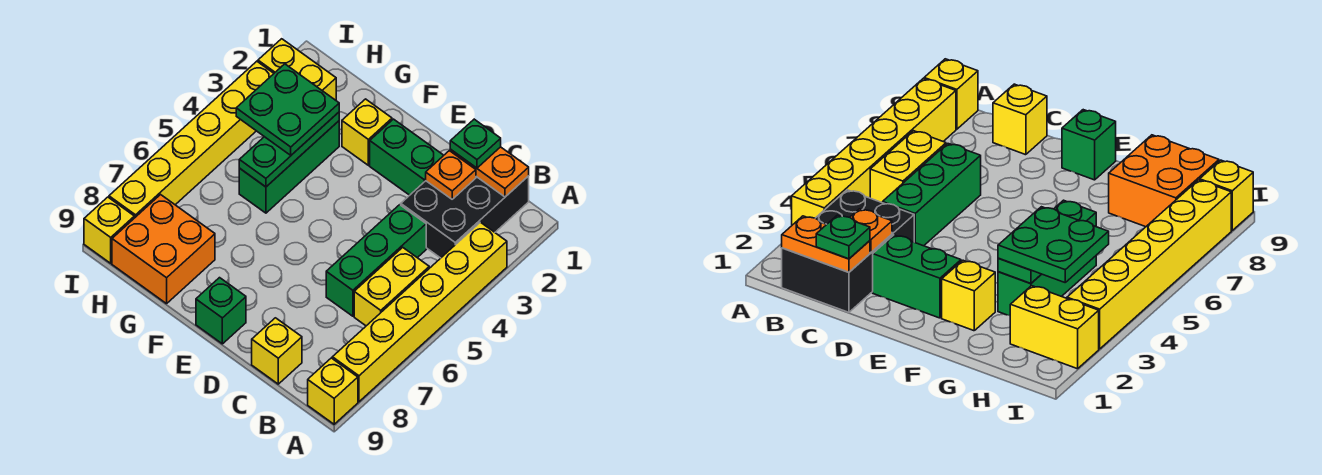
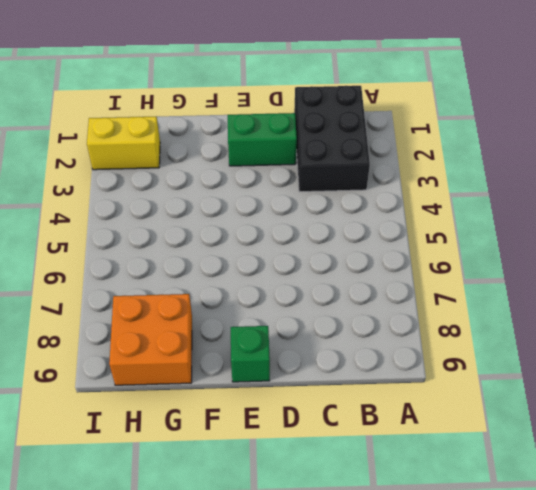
none -> yellow brick A3:A8 level 1
none -> yellow brick A9 level 1
none -> yellow brick B5:B6 level 1

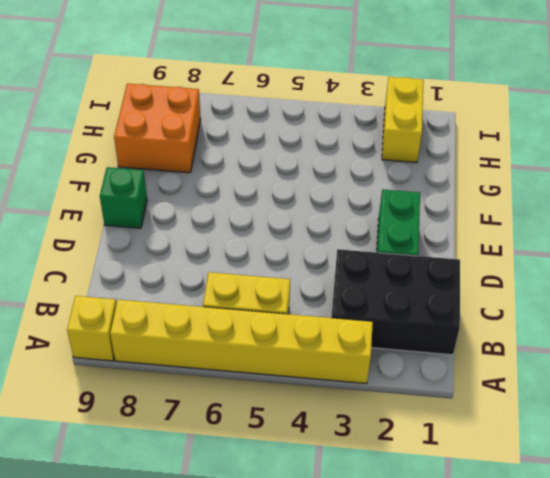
none -> green brick C4:C6 level 1
none -> yellow brick C9 level 1
none -> yellow brick F2 level 1

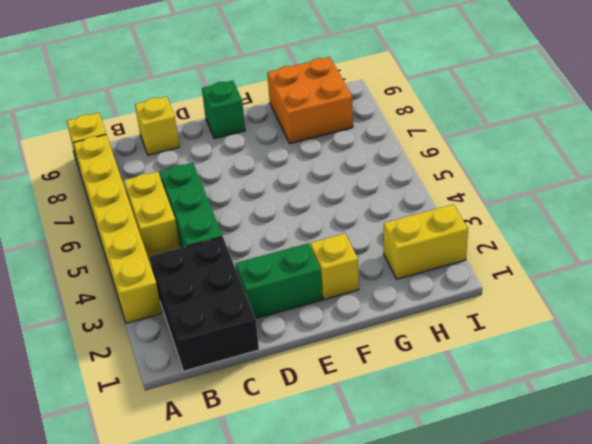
none -> green brick G3:G5 level 1
none -> yellow brick I3:I8 level 1
none -> yellow brick I9 level 1

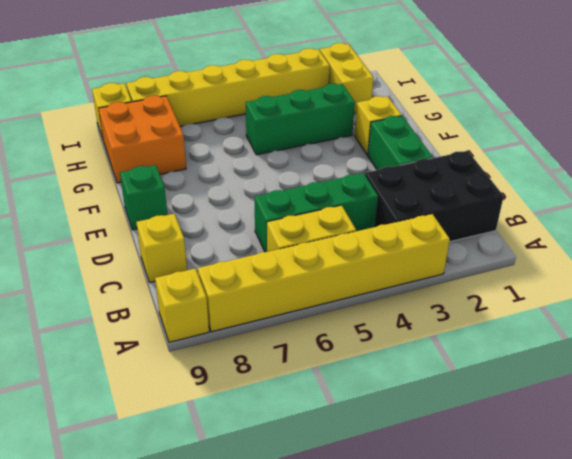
none -> orange plate B1:C1 level 2
none -> orange plate C2 level 2
none -> green plate G3:G5 level 2

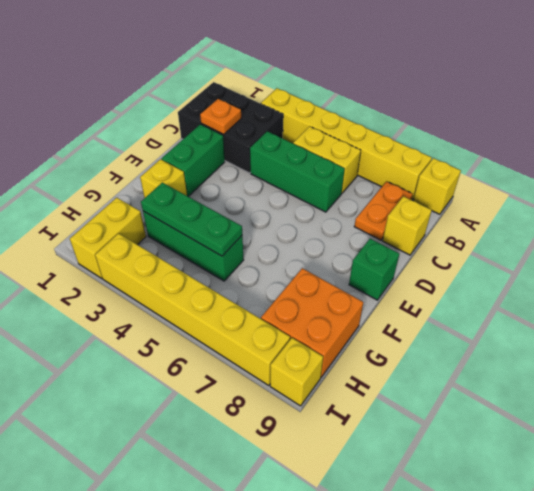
orange plate B8:C8 level 1 -> orange plate B1:C1 level 2
none -> green plate C1 level 3
none -> green plate G3:H4 level 3

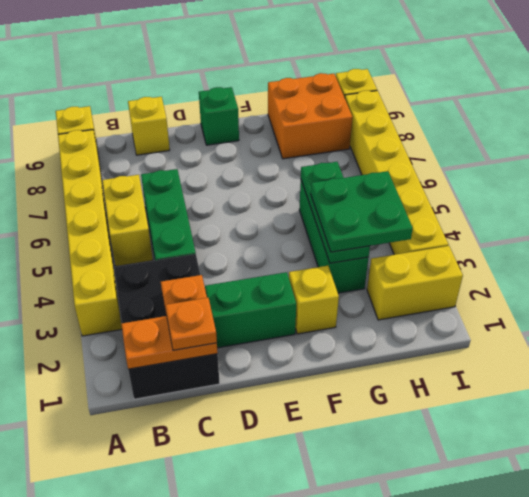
orange plate C1 level 3 -> green plate C1 level 3

